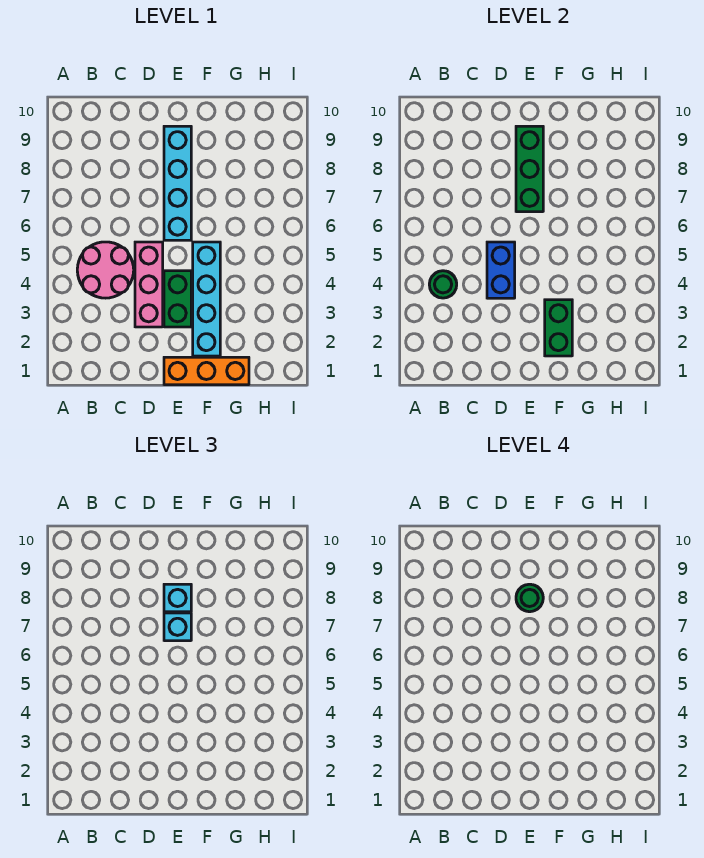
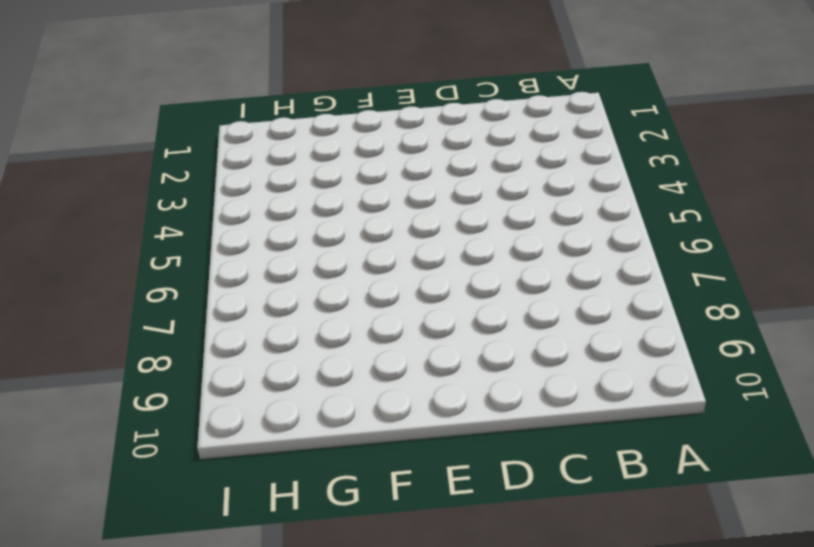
none -> pink round brick B4:C5 level 1
none -> pink brick D3:D5 level 1
none -> orange brick E1:G1 level 1

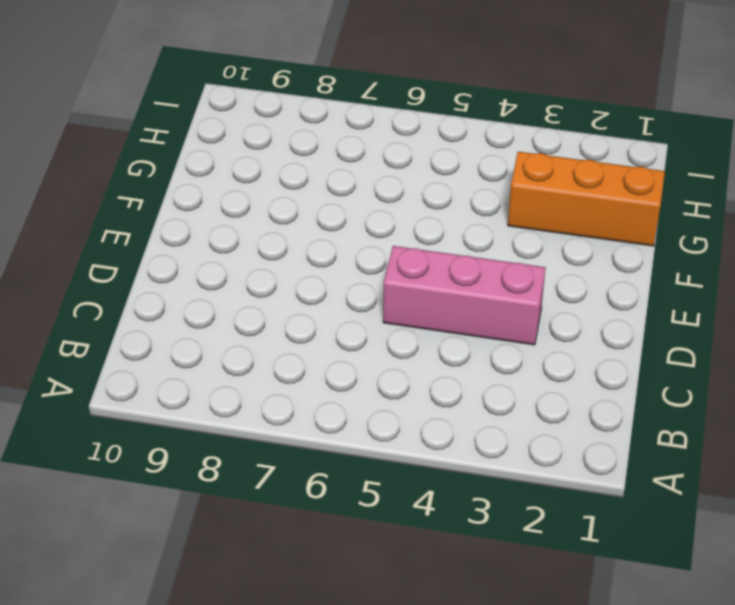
orange brick G1:G3 level 1 -> orange brick E1:G1 level 1
none -> pink round brick B4:C5 level 1
none -> green brick E3:E4 level 1
none -> cyan brick E6:E9 level 1

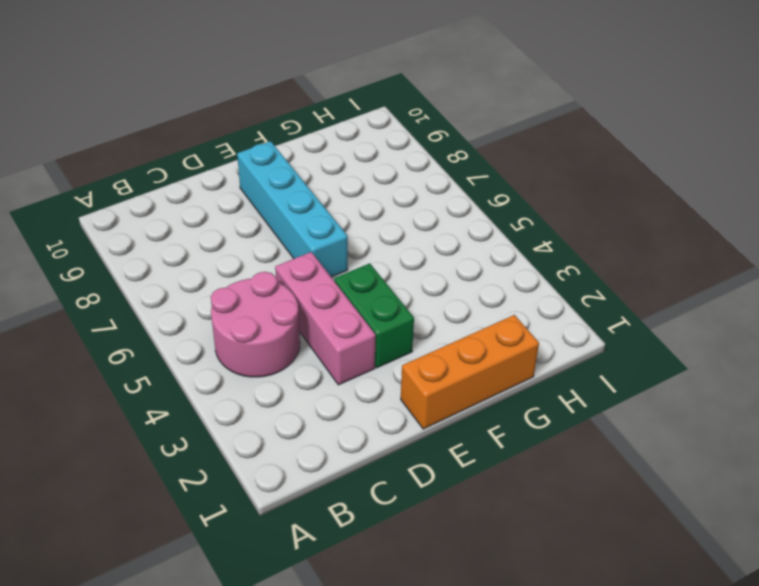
none -> cyan brick F2:F5 level 1
none -> green round brick B4 level 2
none -> blue brick D4:D5 level 2

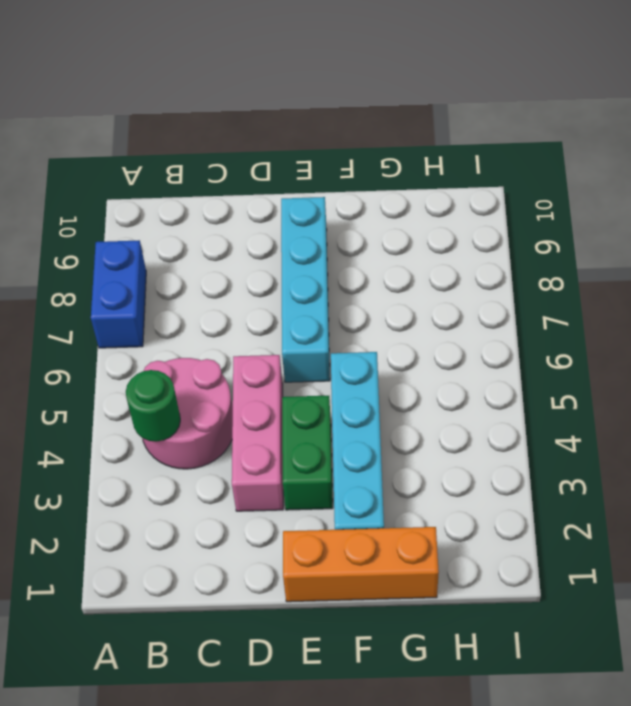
blue brick A7:A8 level 1 -> blue brick D4:D5 level 2
none -> green brick E7:E9 level 2
none -> green brick F2:F3 level 2
none -> cyan brick E7 level 3

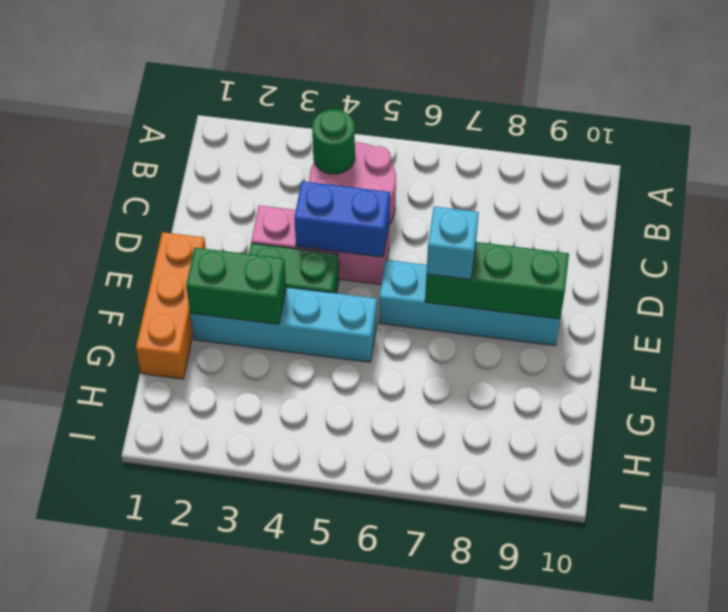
none -> cyan brick E8 level 3
none -> green round brick E8 level 4

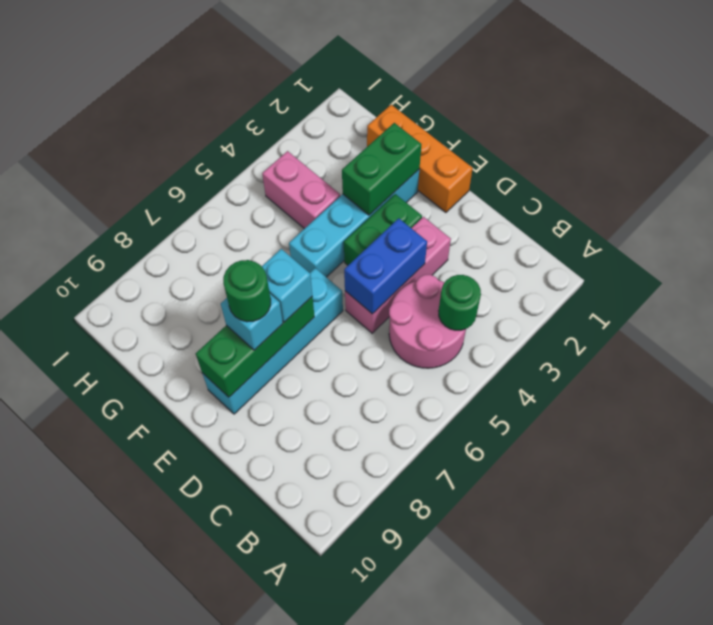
pink brick G4:H4 level 1 -> none

